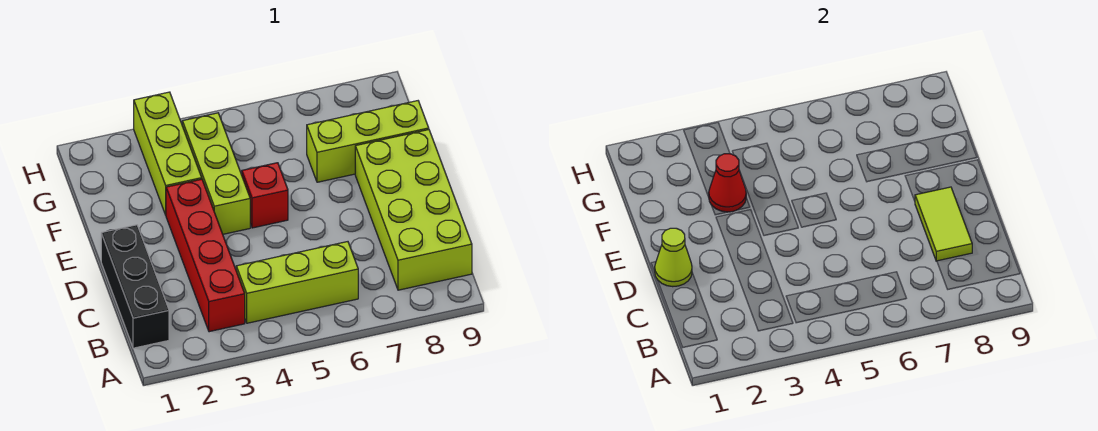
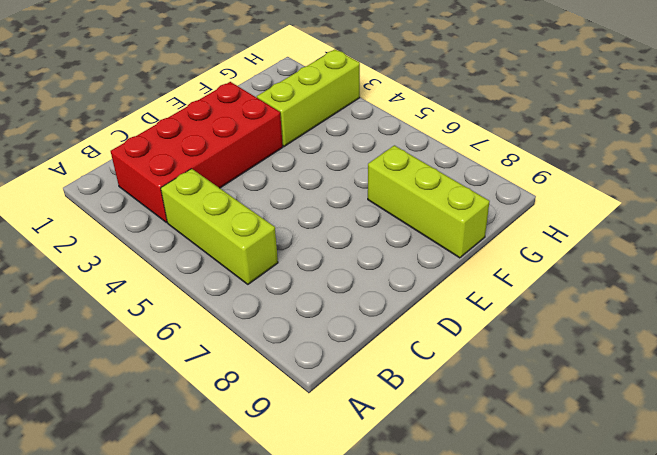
red brick B2:E3 level 1 -> red brick B3:E3 level 1
none -> black brick B1:D1 level 1
none -> lime brick B8:E9 level 1

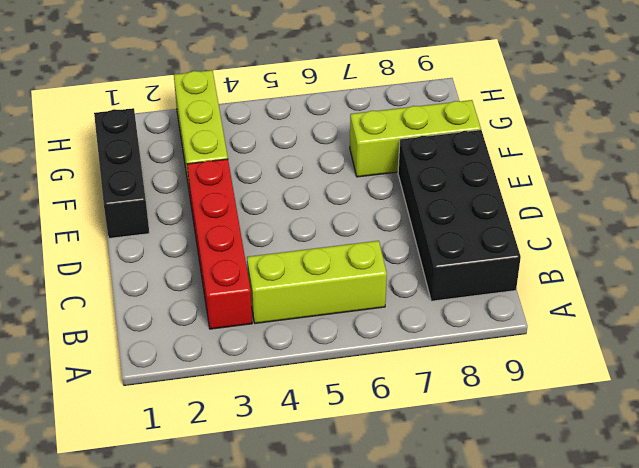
black brick B8:E9 level 1 -> lime brick B8:E9 level 1
black brick E1:G1 level 1 -> black brick B1:D1 level 1
none -> lime brick E4:G4 level 1
none -> red brick E5 level 1

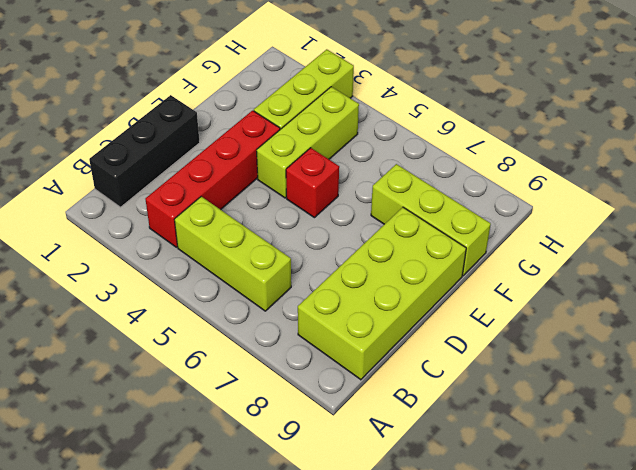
none -> lime tile C8:D8 level 2
none -> lime cone D1 level 2

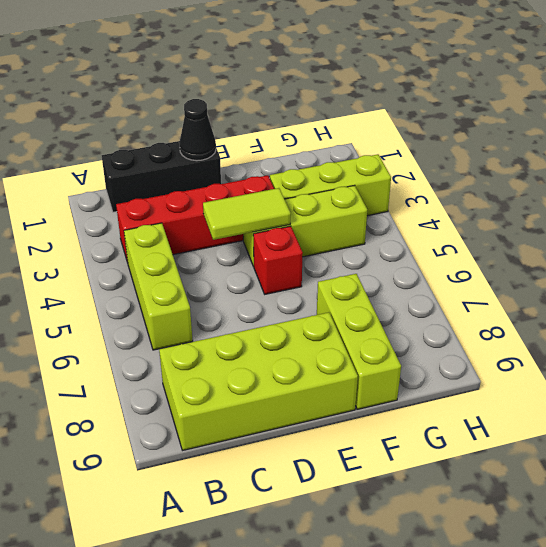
black cone D1 level 2 -> lime cone D1 level 2
lime tile D4:E4 level 2 -> lime tile C8:D8 level 2
none -> red cone F3 level 2

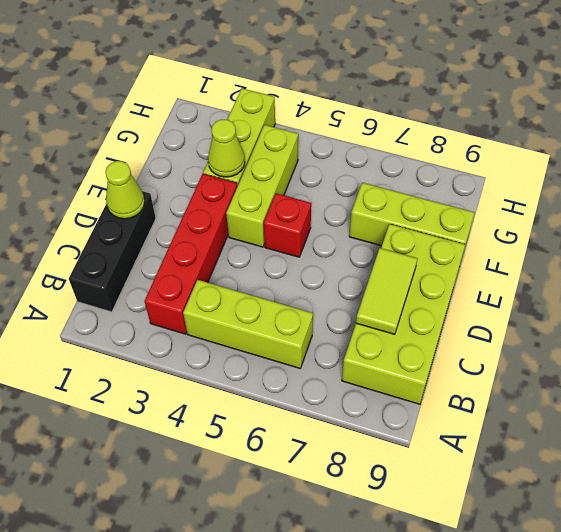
lime cone F3 level 2 -> red cone F3 level 2

